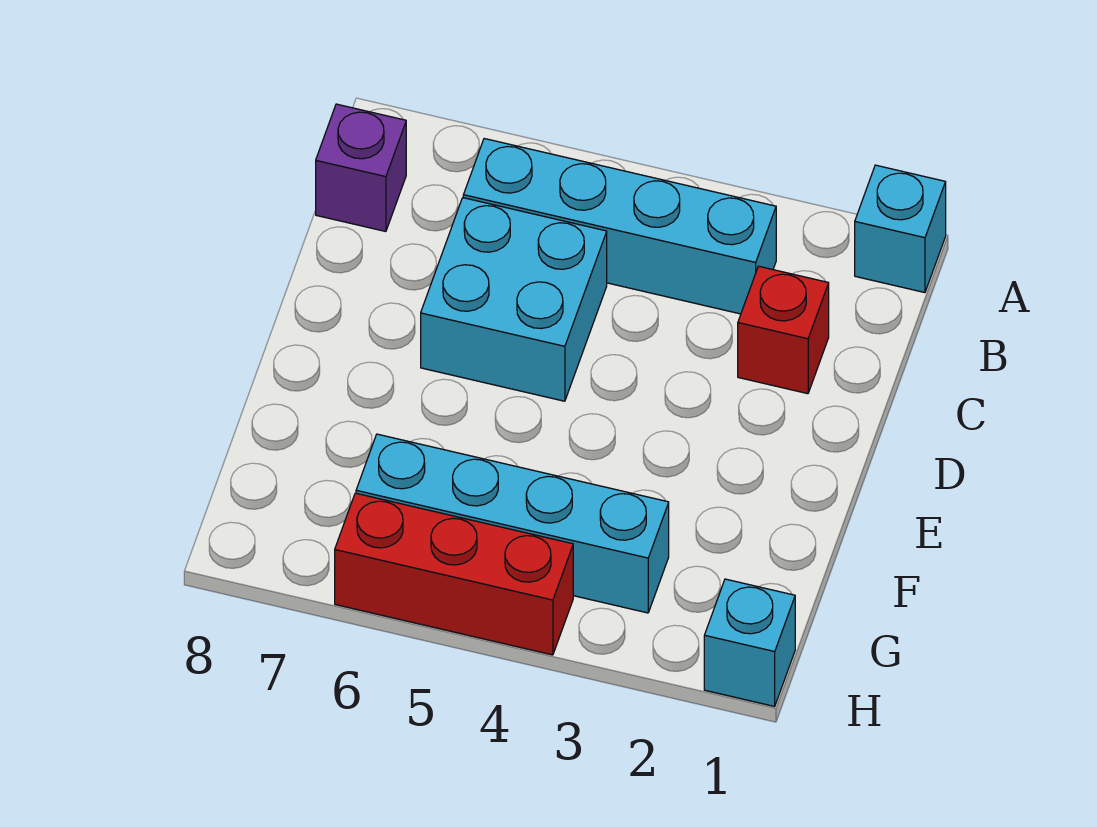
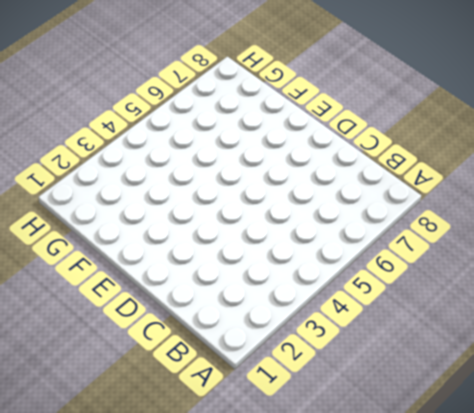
none -> cyan brick A1 level 1
none -> cyan brick B3:B6 level 1

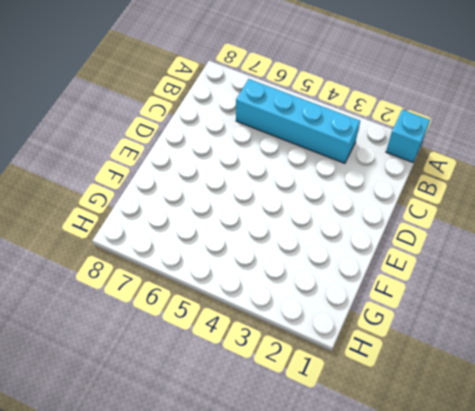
none -> purple brick B8 level 1
none -> red brick C2 level 1

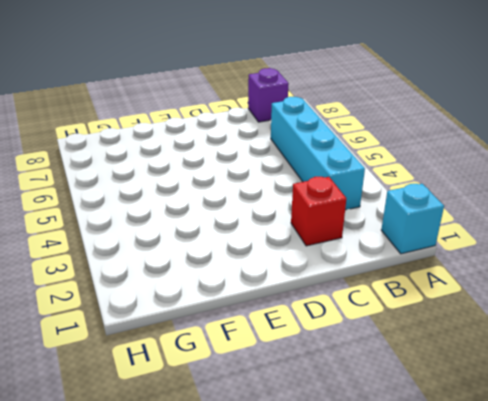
none -> cyan brick C5:D6 level 1
none -> cyan brick G3:G6 level 1

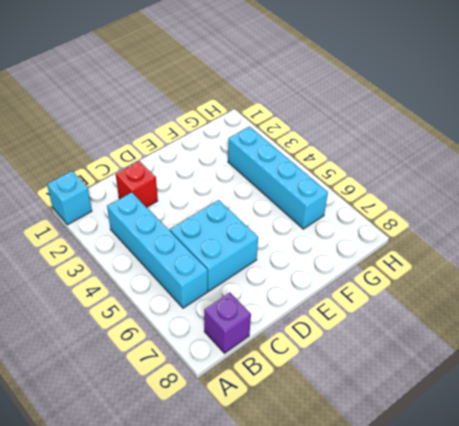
none -> cyan brick H1 level 1
none -> red brick H4:H6 level 1

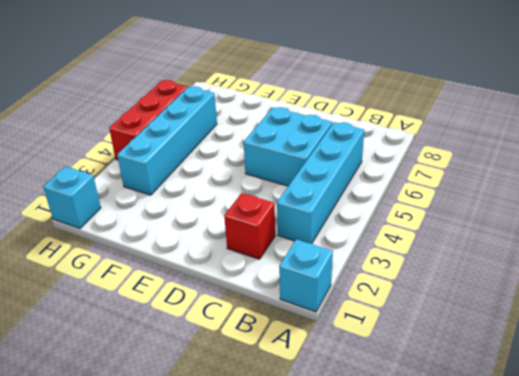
none -> purple brick B8 level 1

